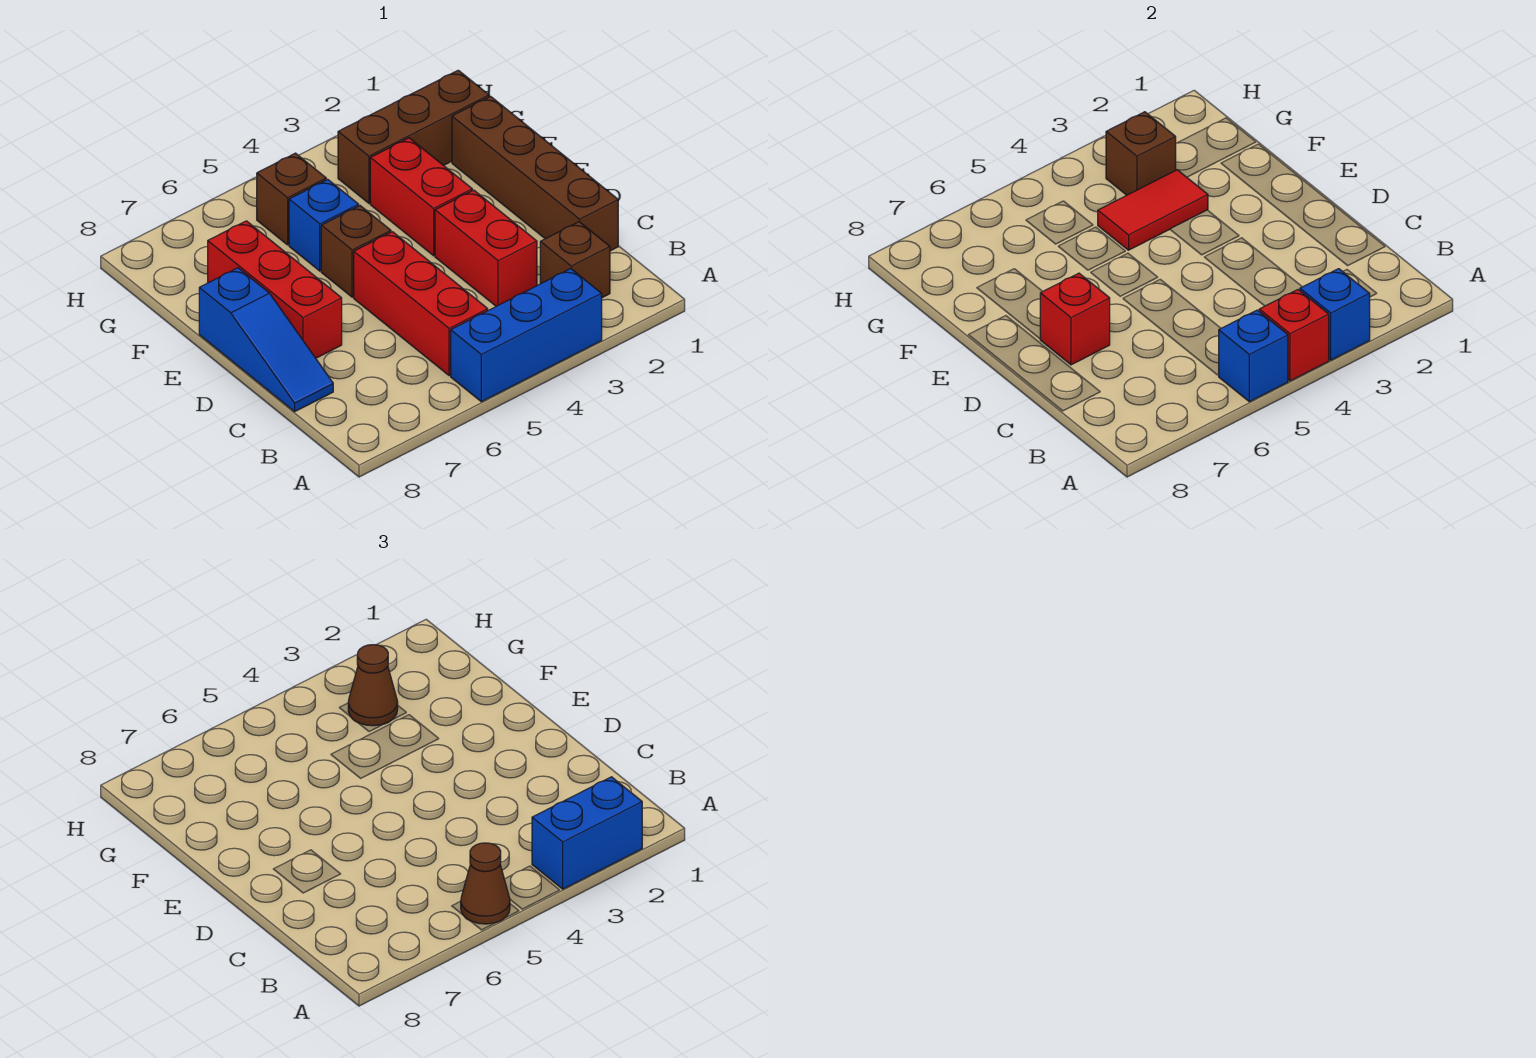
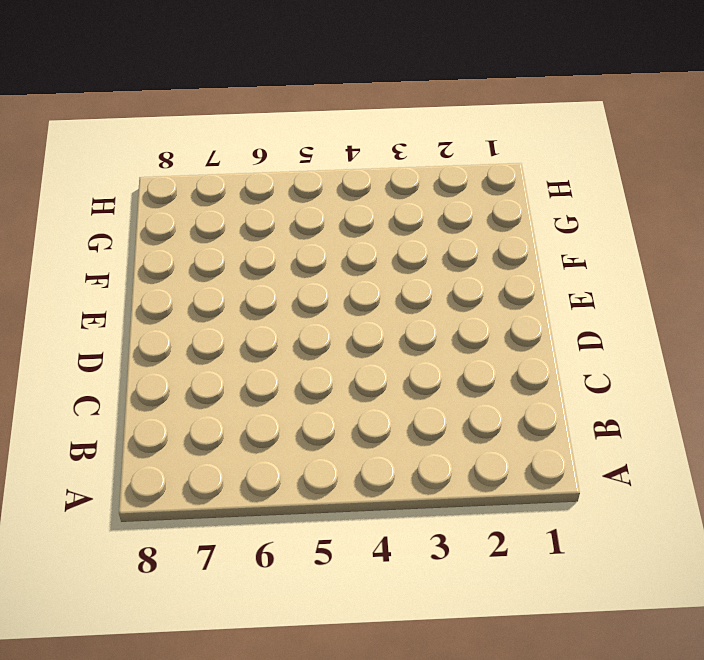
none -> blue brick A3:A5 level 1
none -> brown brick B2 level 1
none -> red brick B5:D5 level 1

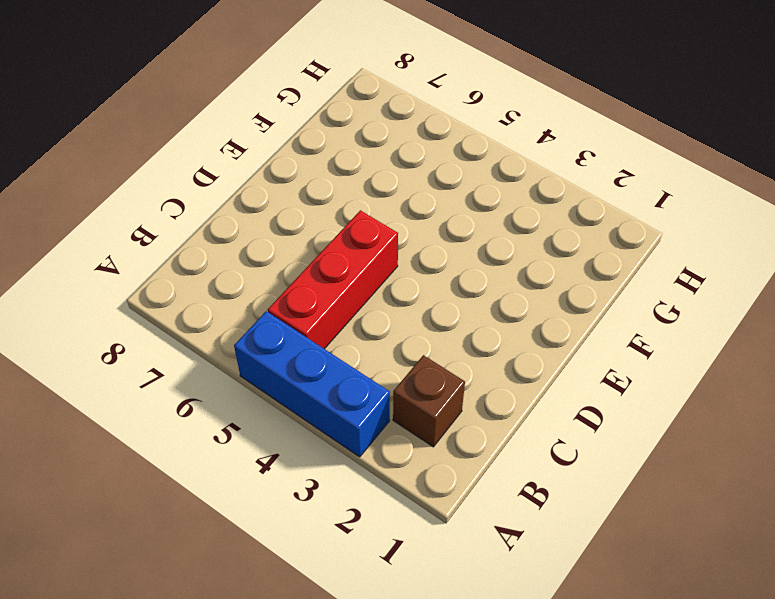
none -> brown brick C1:F1 level 1
none -> red brick C3:D3 level 1
none -> blue slope C8:E8 level 1 top E

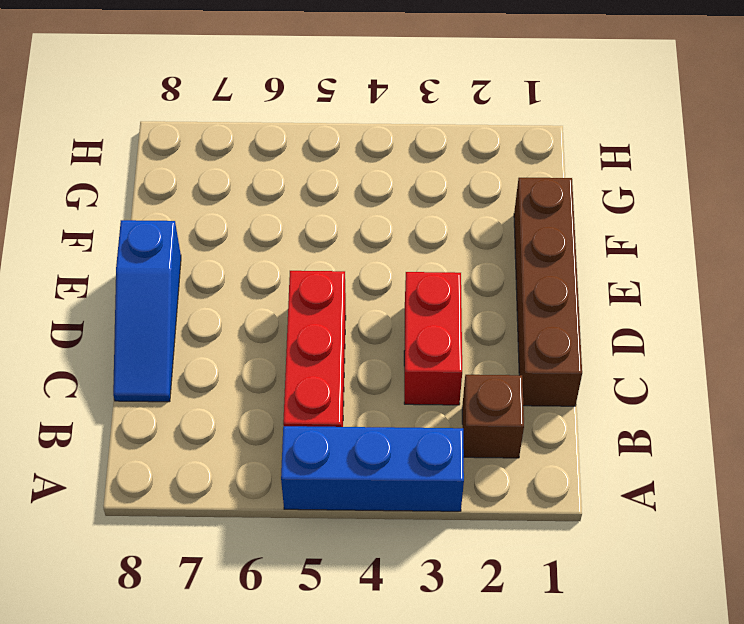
none -> red brick D7:F7 level 1
none -> red brick E3:F3 level 1
none -> brown brick E5 level 1

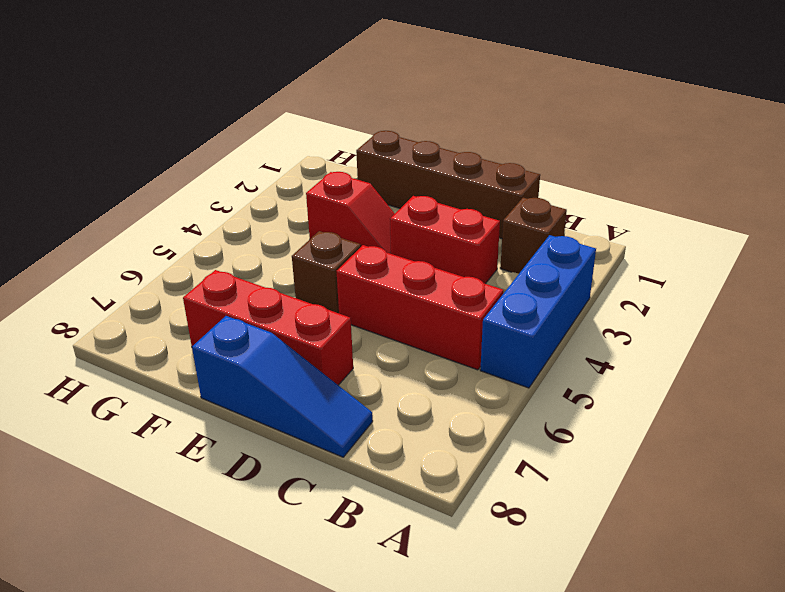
red slope E3:F3 level 1 top F -> red brick E3:F3 level 1
none -> blue brick F5 level 1
none -> brown brick G1:G3 level 1
none -> brown brick G5 level 1

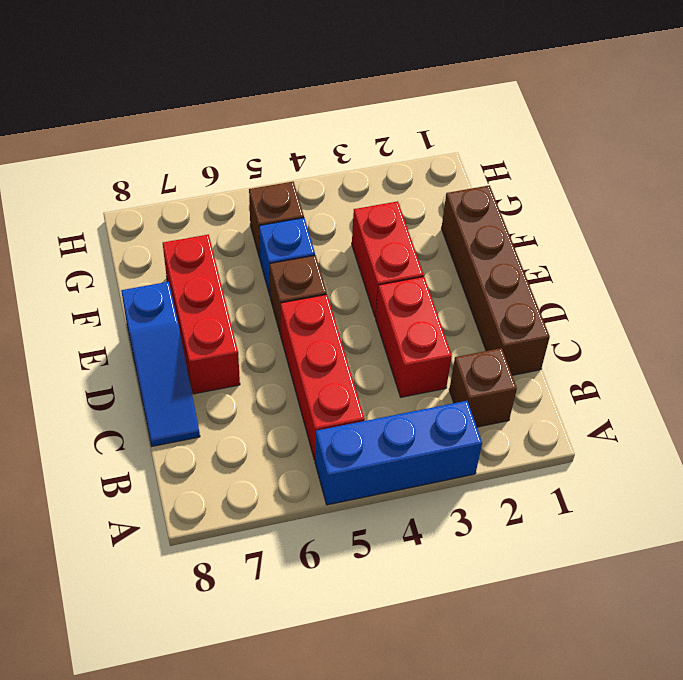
none -> brown brick G1:G3 level 1
none -> blue brick A3 level 2
none -> red brick A4 level 2

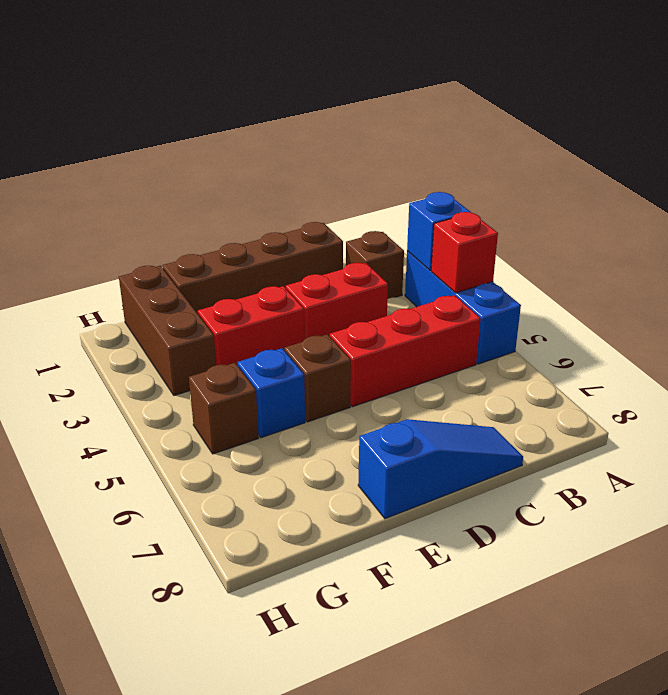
none -> red brick D7:F7 level 1
none -> blue brick A5 level 2
none -> red brick D7 level 2

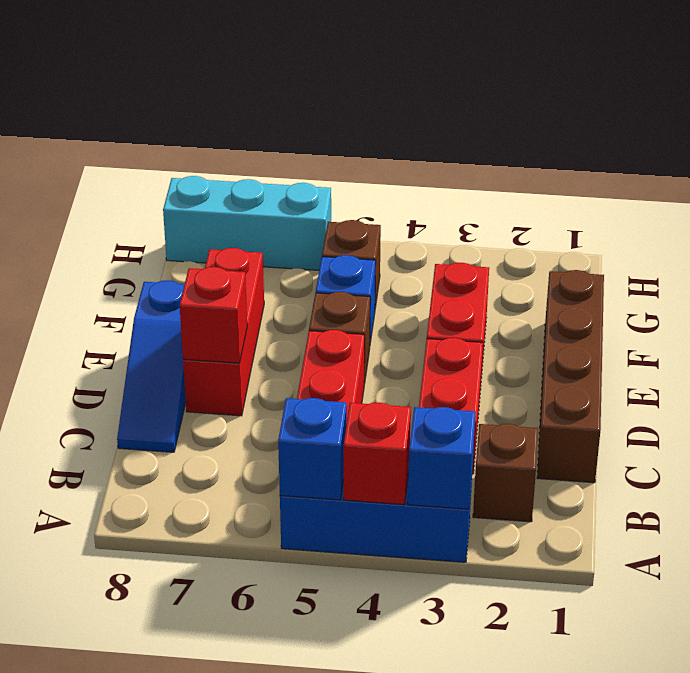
cyan brick H6:H8 level 1 -> none
none -> brown brick G1:G3 level 1
none -> red tile F3:F4 level 2
none -> brown brick G3 level 2

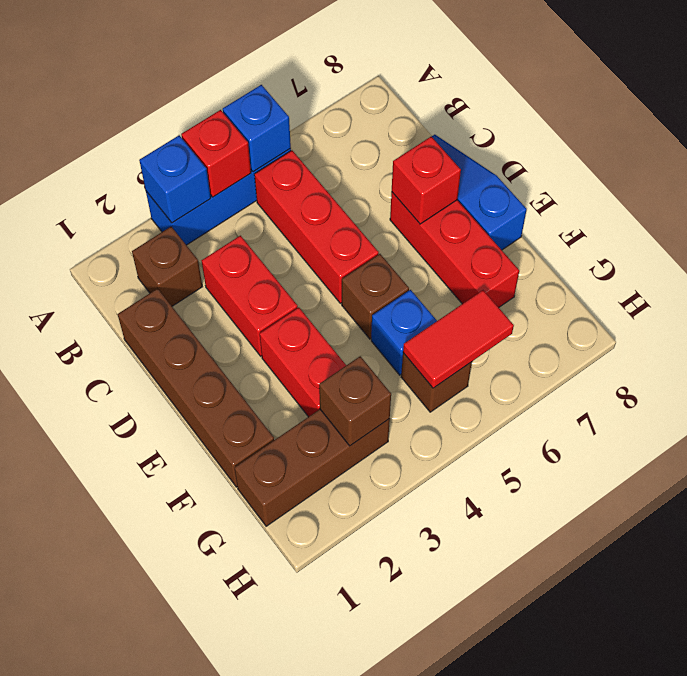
red tile G5:G6 level 2 -> red tile F3:F4 level 2
none -> blue brick A2:A3 level 3
none -> brown cone A5 level 3
none -> brown cone G3 level 3

